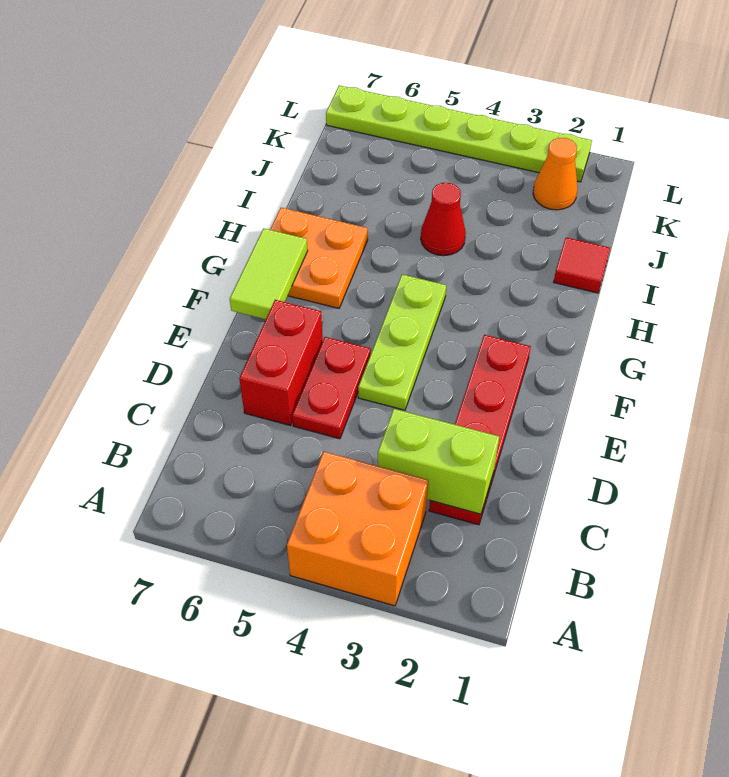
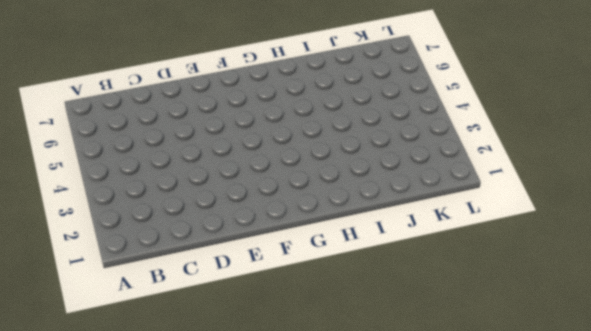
none -> orange brick A3:B4 level 1
none -> red plate C2:F2 level 1
none -> red plate D5:E5 level 1

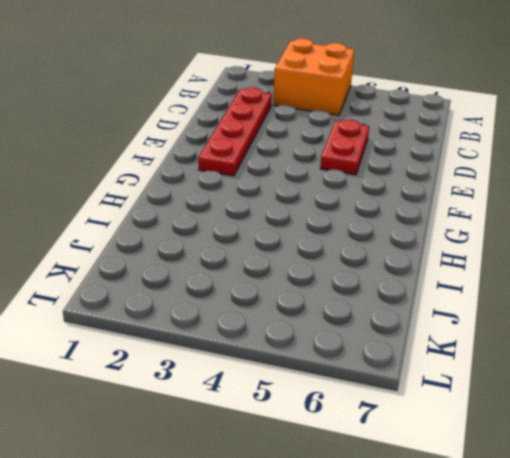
none -> red brick D6:E6 level 1
none -> lime plate E4:G4 level 1
none -> orange plate G6:H7 level 1

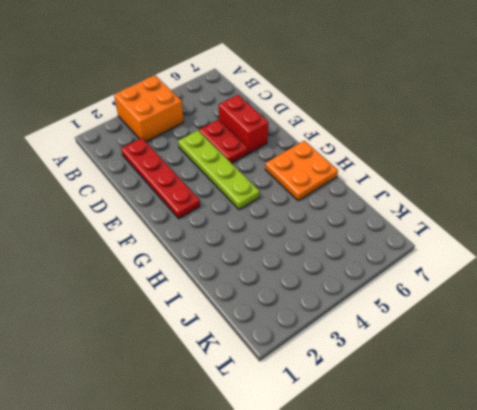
lime plate D4:G4 level 1 -> lime plate E4:G4 level 1
none -> red tile I1 level 1
none -> red cone I4 level 1
none -> orange cone K2 level 1

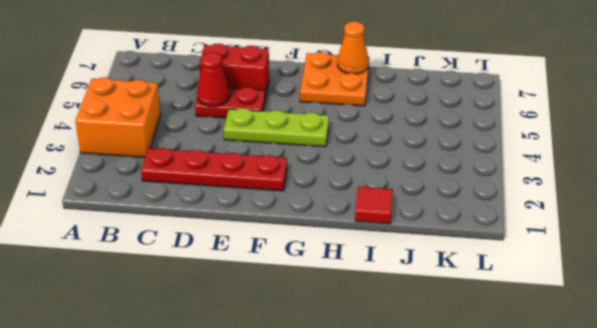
red cone D5 level 2 -> red cone I4 level 1
orange cone H7 level 2 -> orange cone K2 level 1
none -> lime plate L2:L7 level 1
none -> lime brick C2:C3 level 2
none -> lime tile F7:G7 level 2

